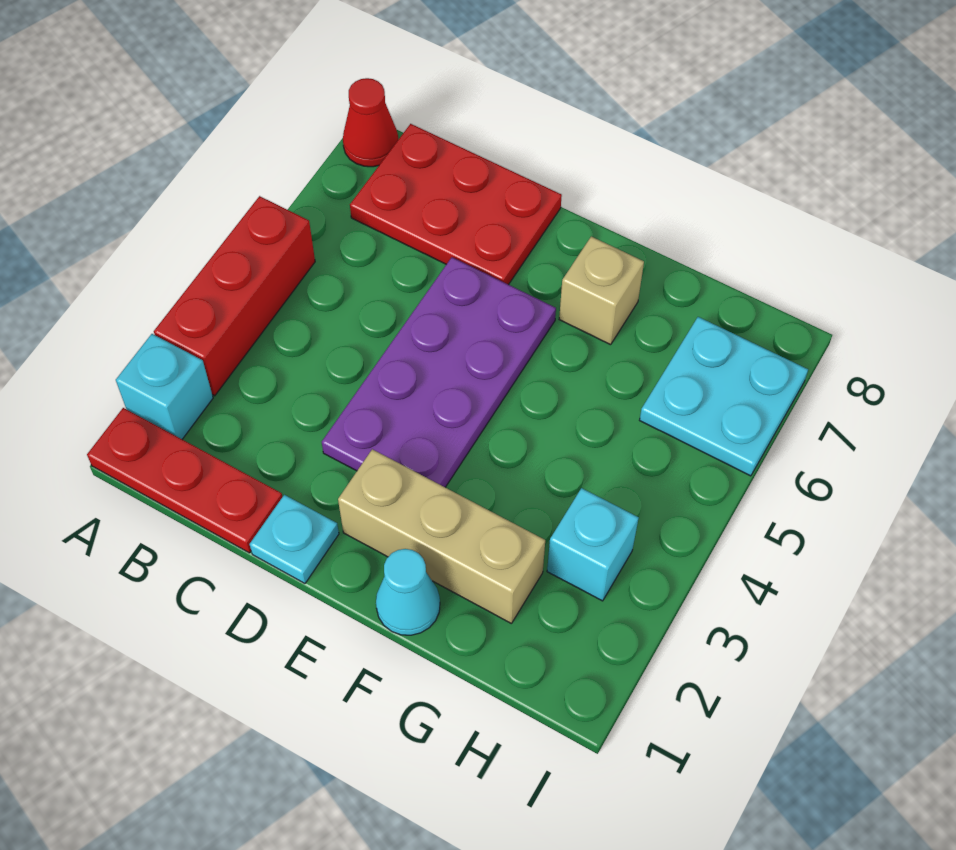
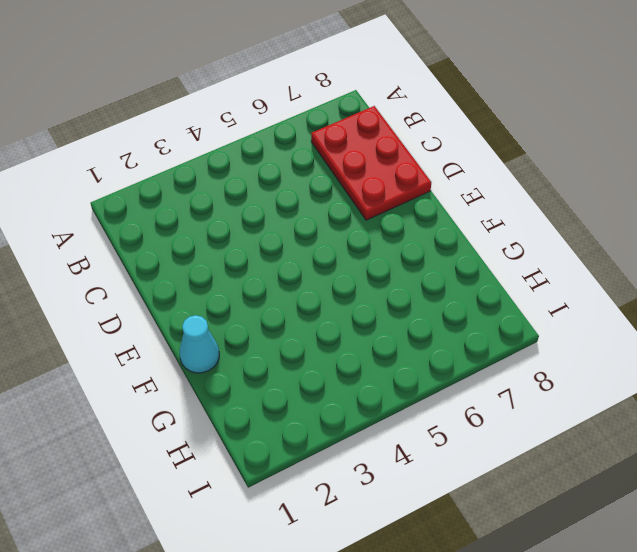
none -> red plate A1:C1 level 1
none -> cyan brick A2 level 1
none -> red brick A3:A5 level 1

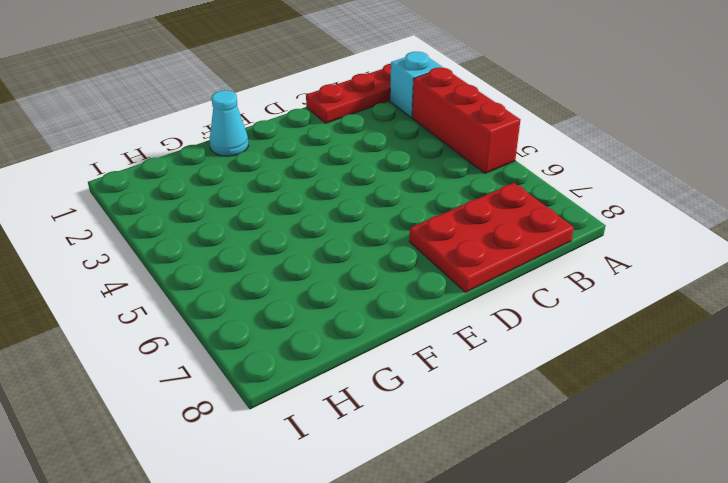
none -> red cone A8 level 1
none -> cyan plate D1 level 1
none -> purple plate D3:E6 level 1

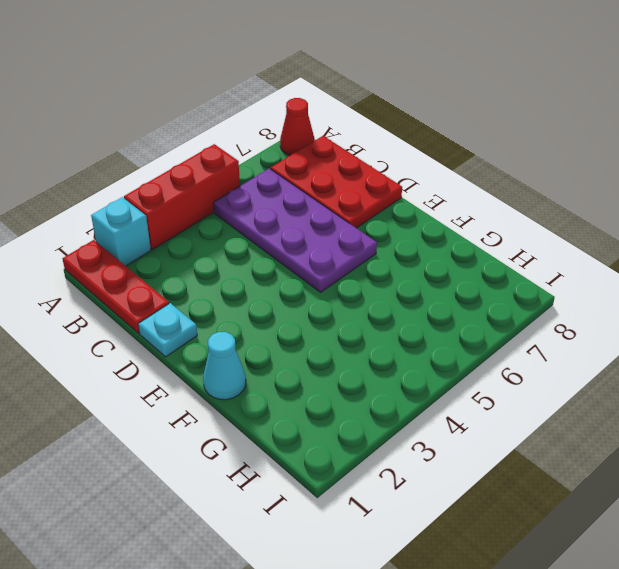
purple plate B5:E6 level 1 -> purple plate D3:E6 level 1
none -> tan brick E2:G2 level 1
none -> tan brick F7 level 1
none -> cyan brick H3 level 1

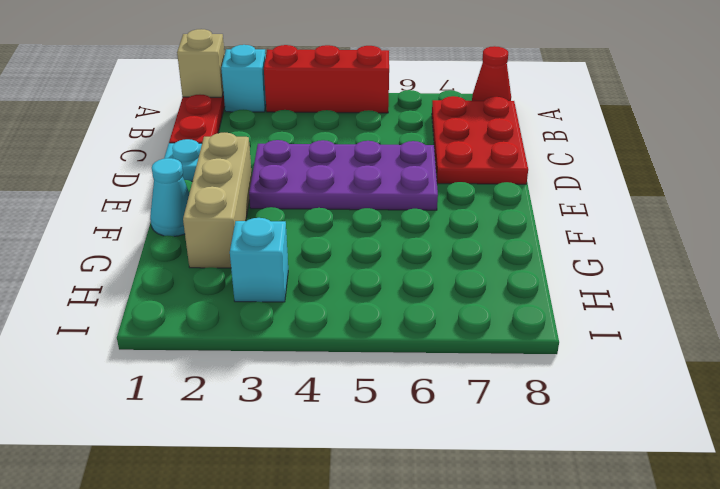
tan brick A1 level 2 -> tan brick F7 level 1
none -> cyan plate H6:I7 level 1

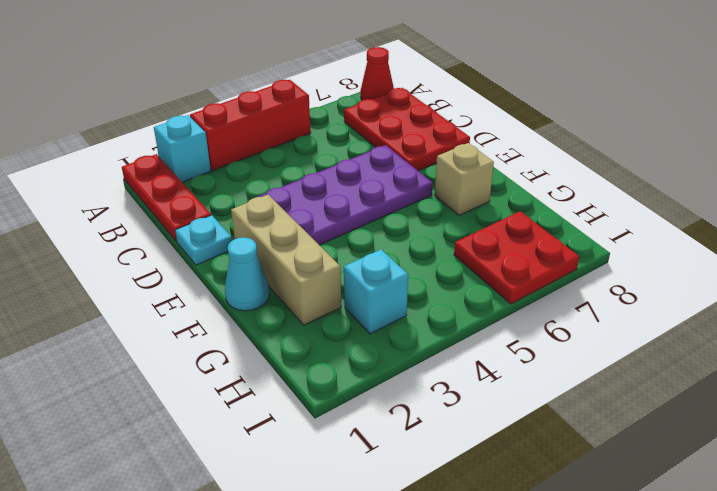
red plate H6:I7 level 1 -> cyan plate H6:I7 level 1

